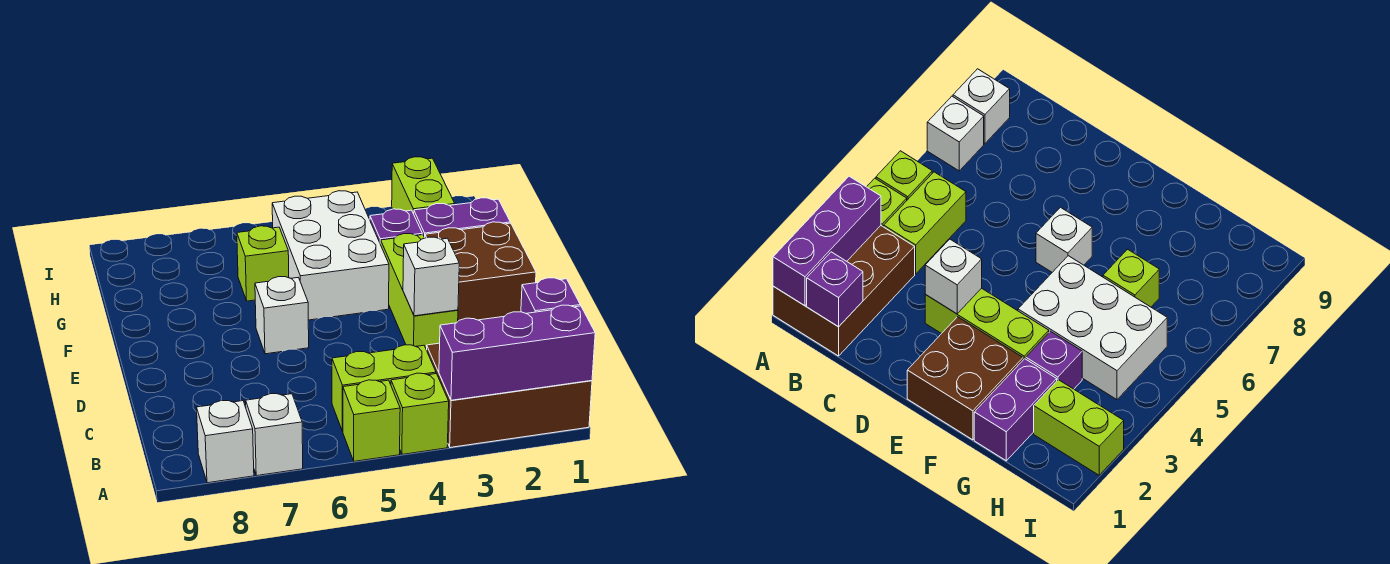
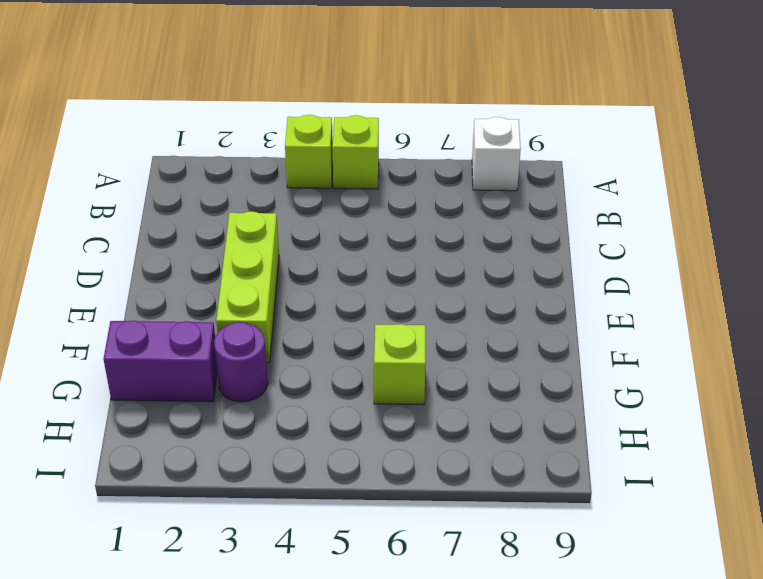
purple round brick G3 level 1 -> purple brick G3 level 1
none -> brown brick A1:B3 level 1
none -> white brick A7 level 1
none -> lime brick B4:B5 level 1

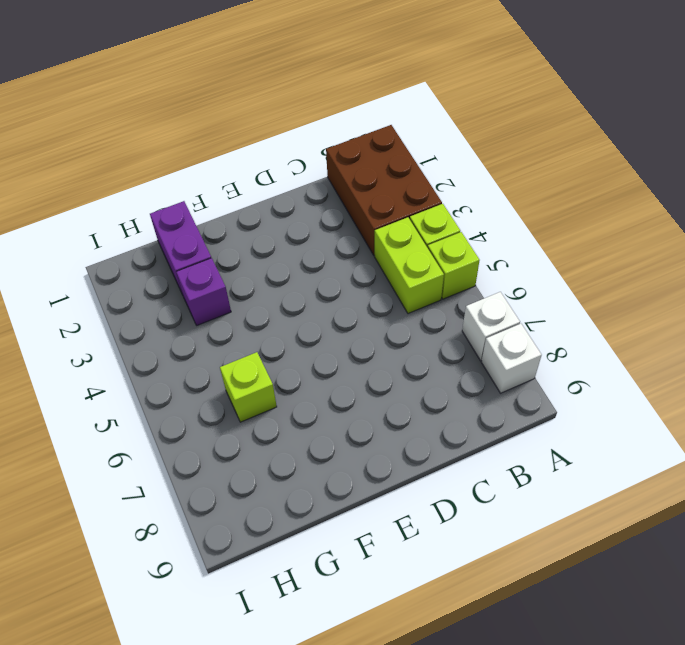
none -> lime brick D3:F3 level 1
none -> brown brick E1:F2 level 1
none -> white brick E6 level 1

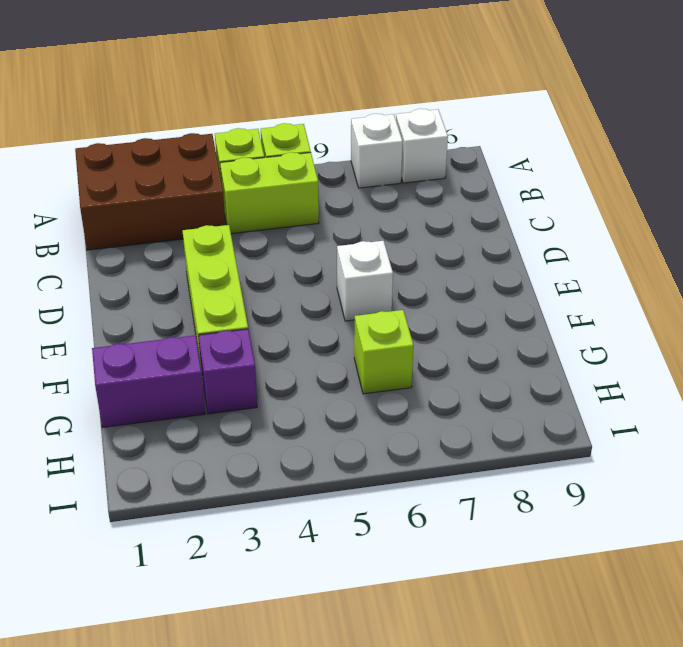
none -> brown brick E1:F2 level 1
none -> white brick F4:H5 level 1
none -> lime brick H2:I2 level 1

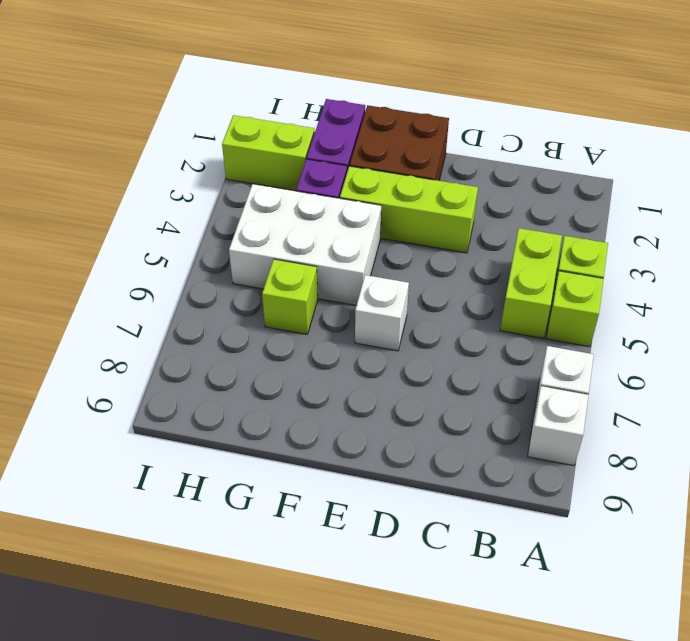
none -> brown brick A1:B3 level 1
none -> purple brick A1:A3 level 2
none -> purple brick B1 level 2

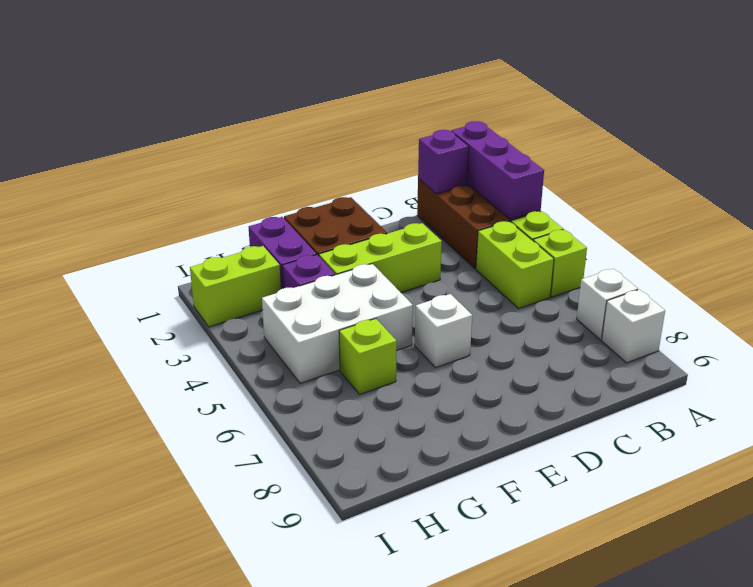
none -> white brick D3 level 2

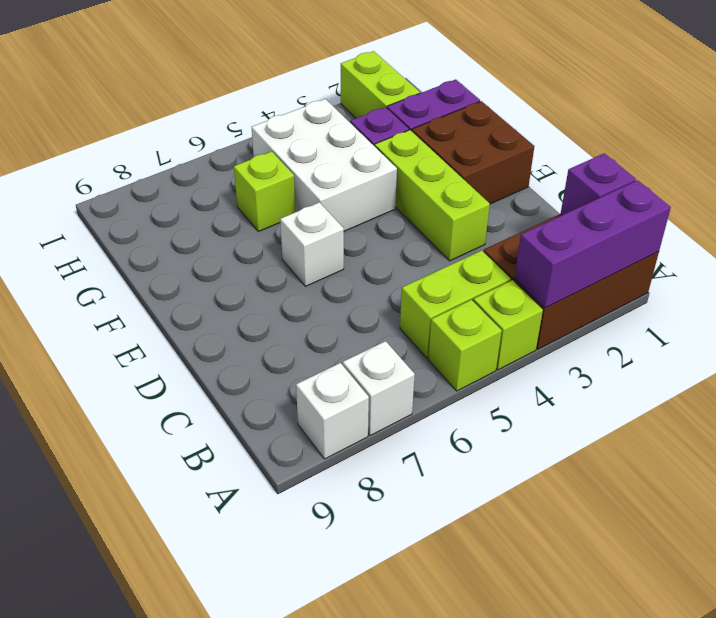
none -> white brick D3 level 2

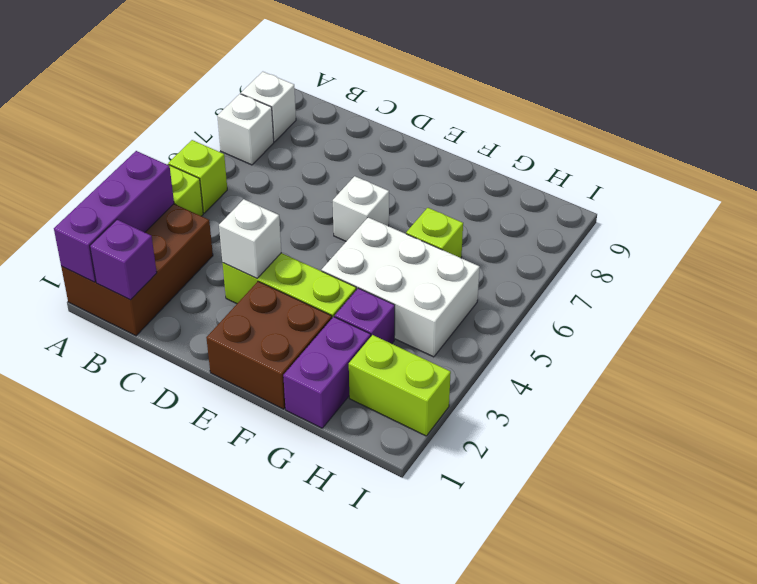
none -> lime brick B4:B5 level 1

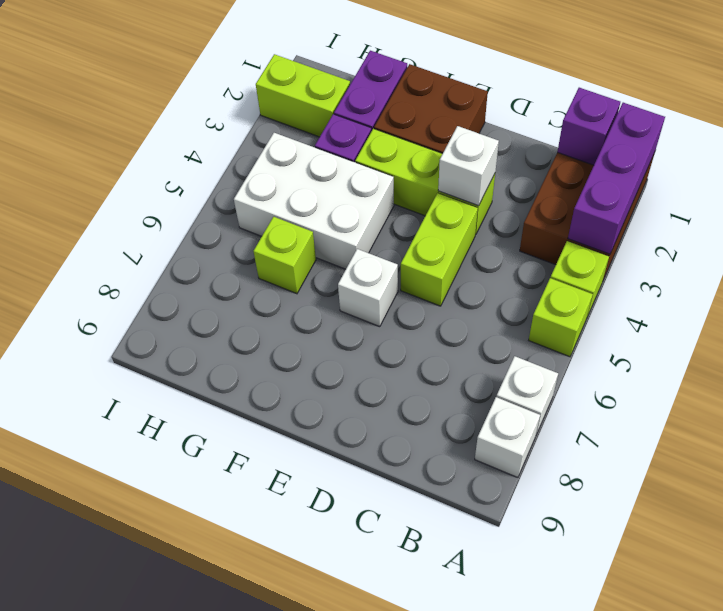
lime brick D4:D5 level 1 -> lime brick B4:B5 level 1

